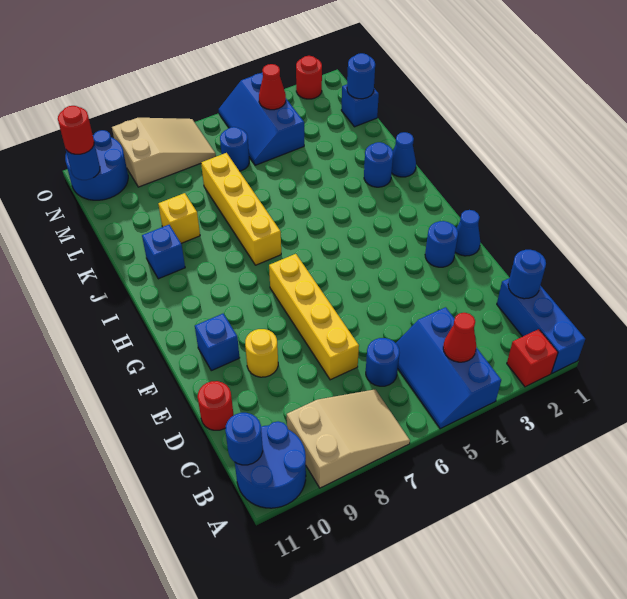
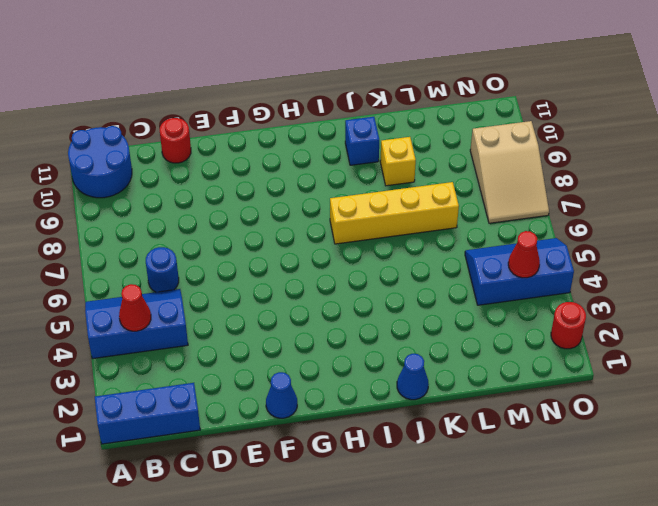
none -> red brick A2 level 1
none -> tan slope A7:B9 level 1 top 9
none -> yellow brick D7:G7 level 1
none -> yellow round brick E9 level 1

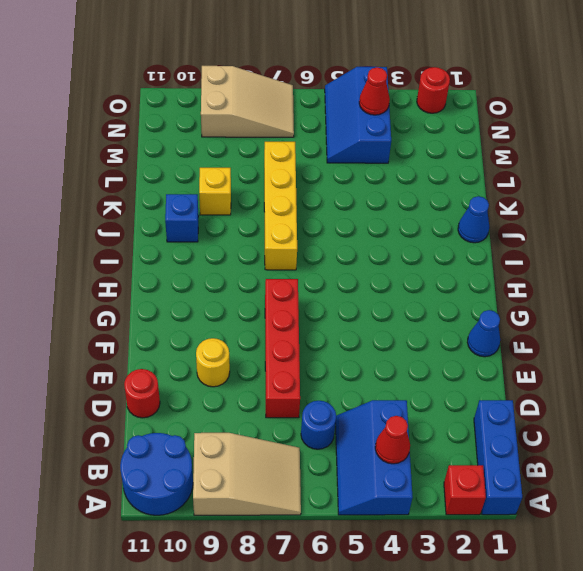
red brick D7:G7 level 1 -> yellow brick D7:G7 level 1
none -> blue round brick F2 level 1
none -> blue brick F10 level 1
none -> blue round brick J2 level 1
none -> blue brick M1 level 1

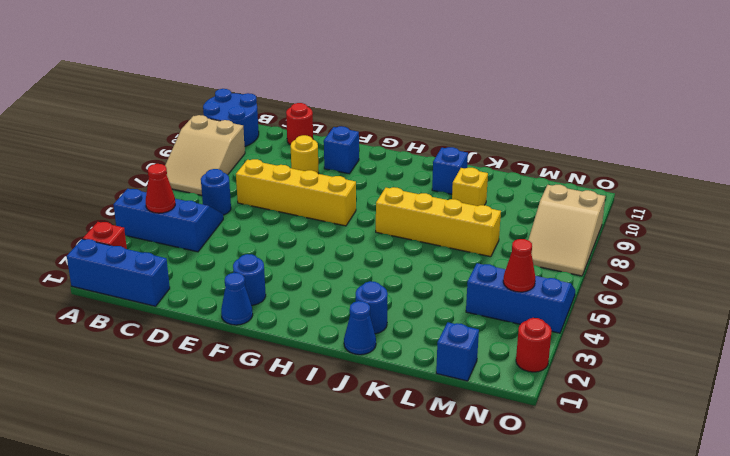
none -> blue round brick M6 level 1
none -> blue round brick N10:O11 level 1
none -> blue round brick B11 level 2
none -> blue round brick C1 level 2

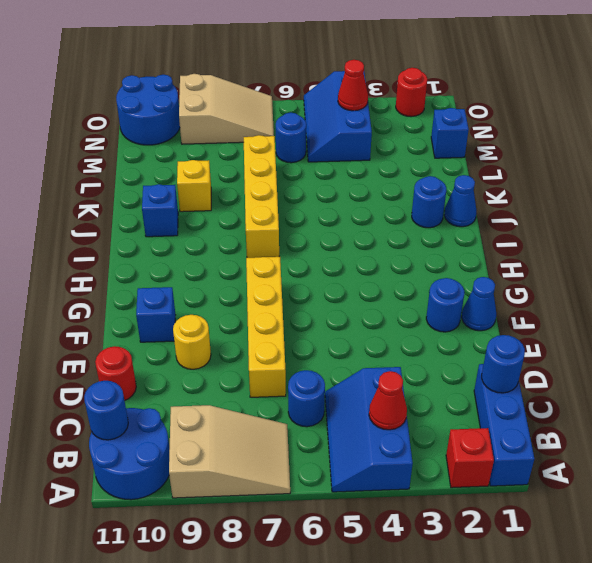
none -> blue round brick M1 level 2
none -> blue round brick N11 level 2
none -> red round brick N11 level 3

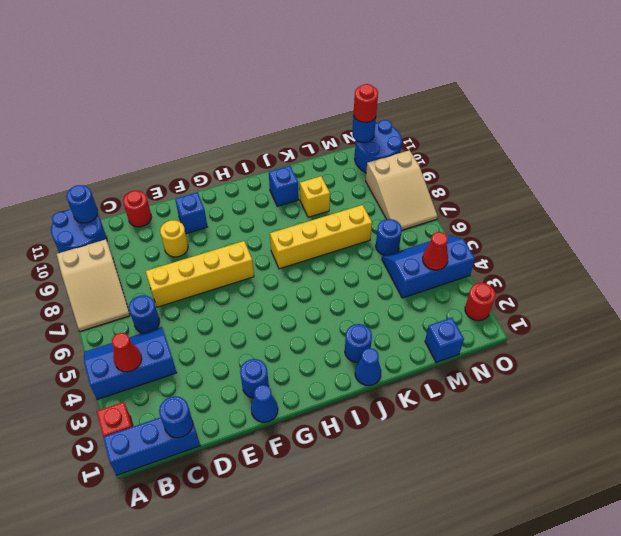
none -> blue round brick M1 level 2

